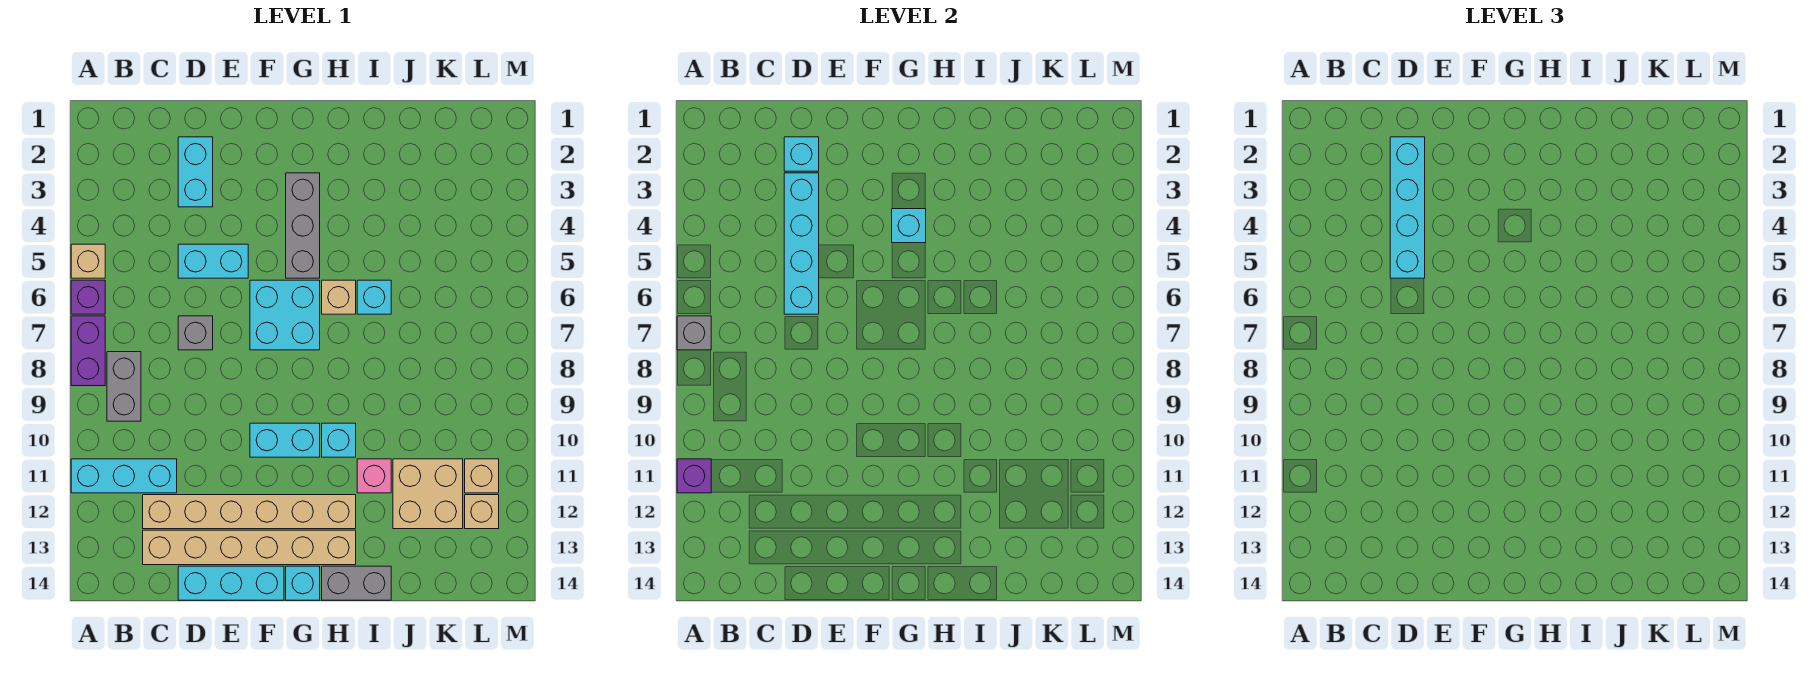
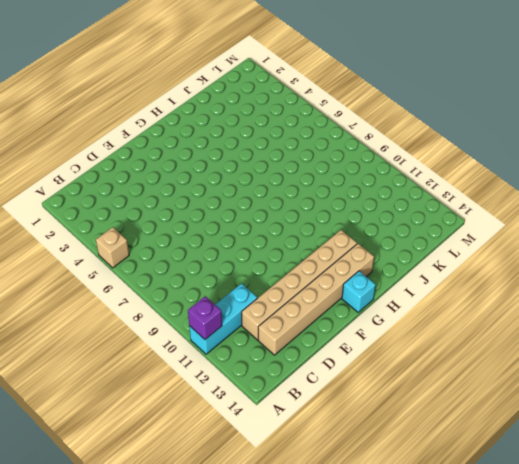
none -> purple brick A6 level 1
none -> purple brick A7:A8 level 1
none -> grey brick B8:B9 level 1

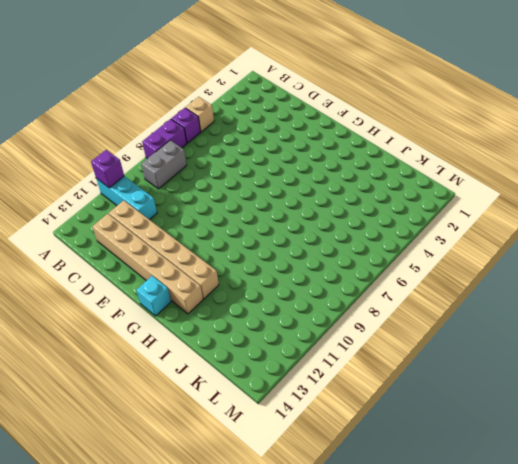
none -> cyan brick D2:D3 level 1
none -> cyan brick D5:E5 level 1
none -> grey brick D7 level 1

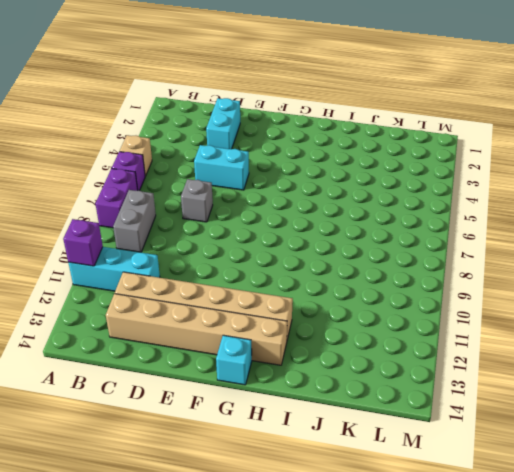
none -> cyan brick D14:F14 level 1
none -> cyan brick F6:G7 level 1
none -> cyan brick F10:G10 level 1

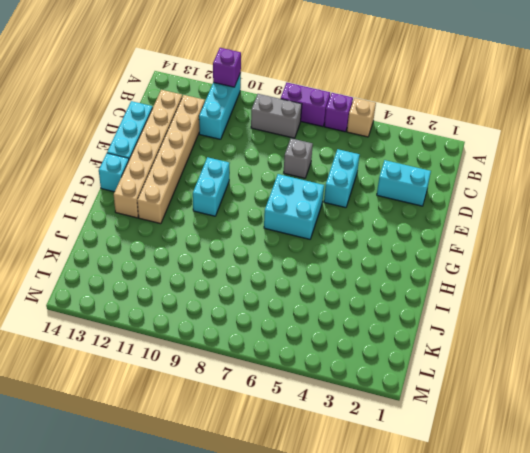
none -> grey brick G3:G5 level 1
none -> tan brick H6 level 1
none -> cyan brick H10 level 1

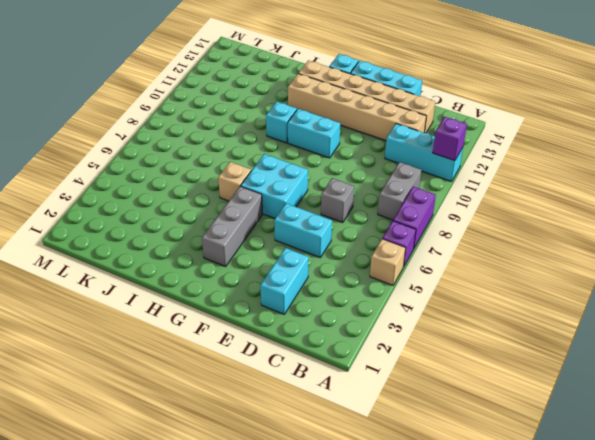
none -> grey brick H14:I14 level 1
none -> cyan brick I6 level 1
none -> pink brick I11 level 1

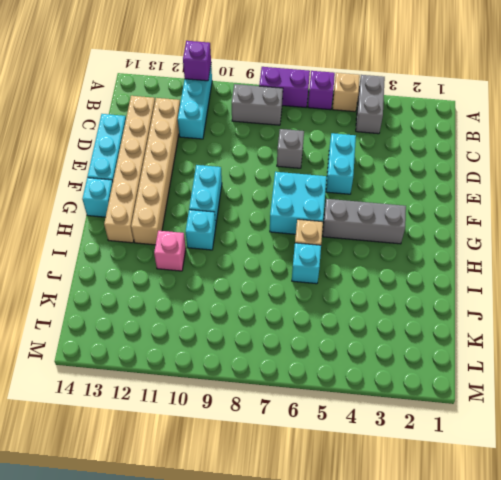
grey brick A4:B4 level 1 -> grey brick H14:I14 level 1
none -> cyan brick D2:D3 level 1
none -> tan brick J11:K12 level 1
none -> tan brick L11 level 1

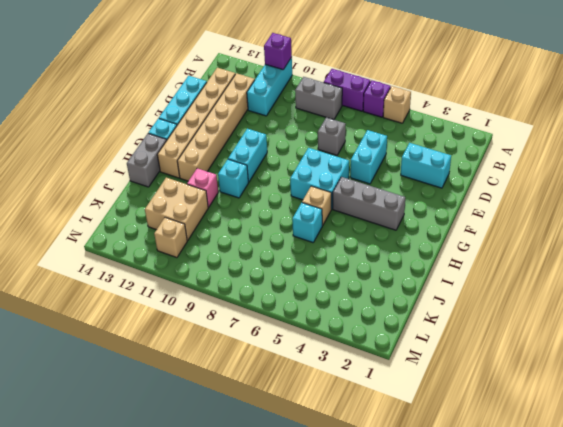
none -> tan brick L12 level 1
none -> grey brick A7 level 2
none -> cyan brick D2 level 2

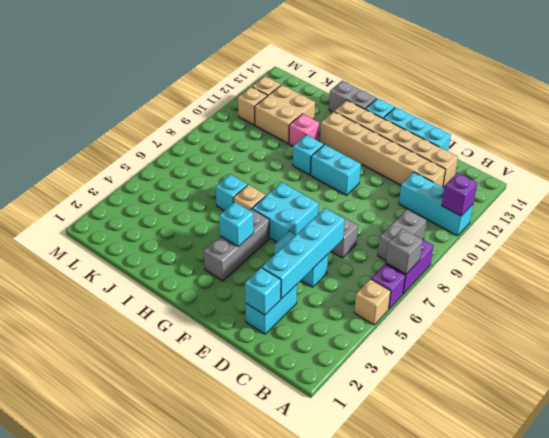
none -> cyan brick D2:D5 level 3

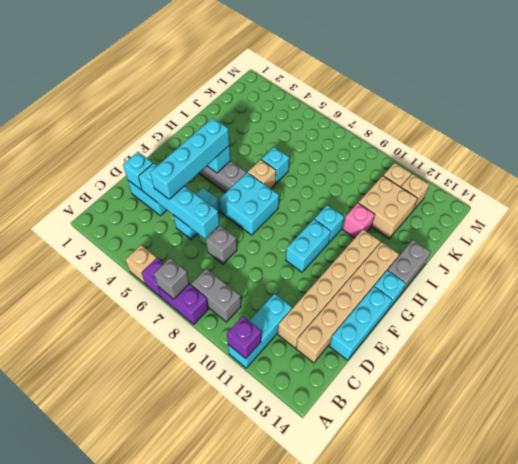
cyan brick D4:G4 level 3 -> cyan brick D2:D5 level 3

